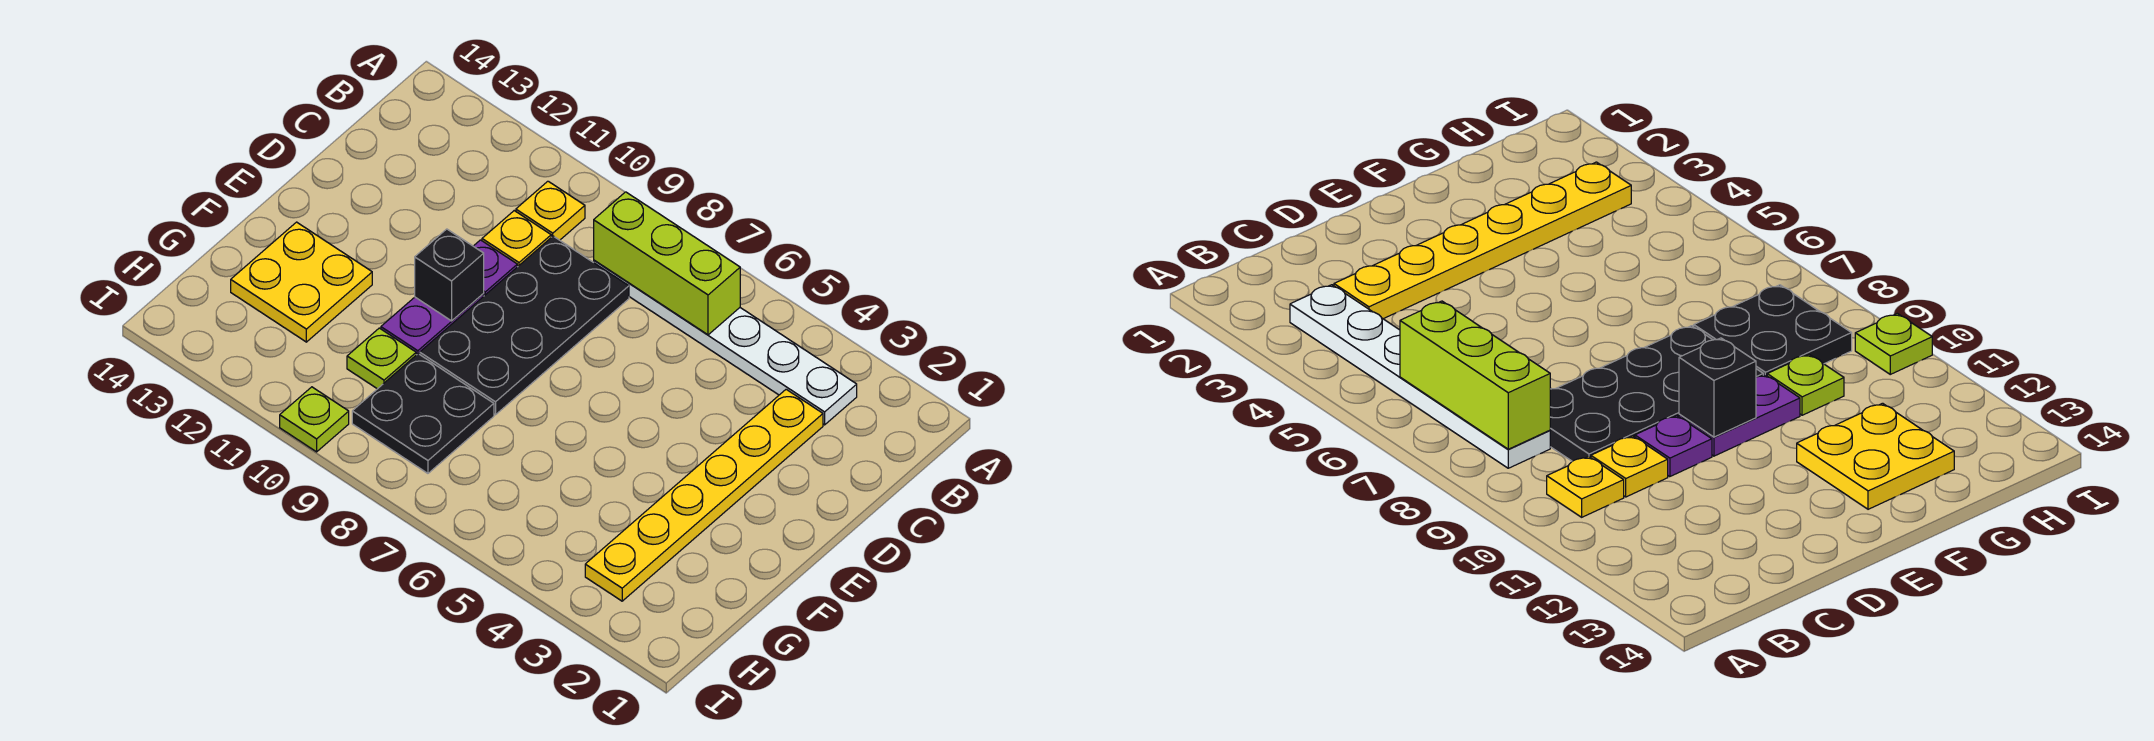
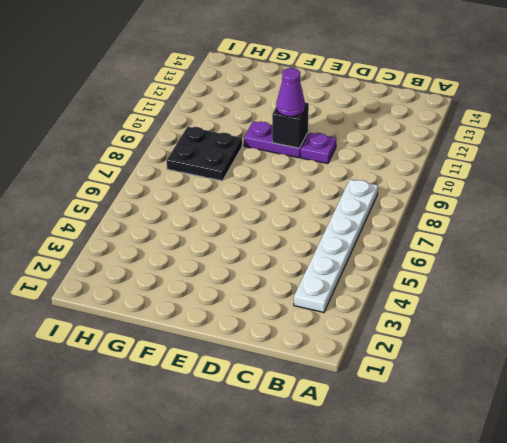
purple cone E10 level 3 -> none
none -> yellow plate B10 level 1
none -> yellow plate C3:H3 level 1
none -> black plate C8:F9 level 1

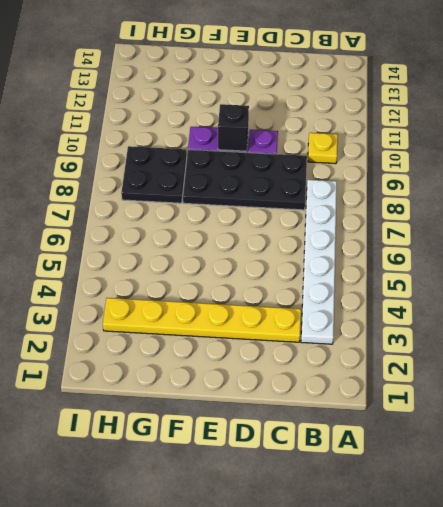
none -> yellow plate C10 level 1
none -> yellow plate F12:G13 level 1
none -> lime plate G10 level 1

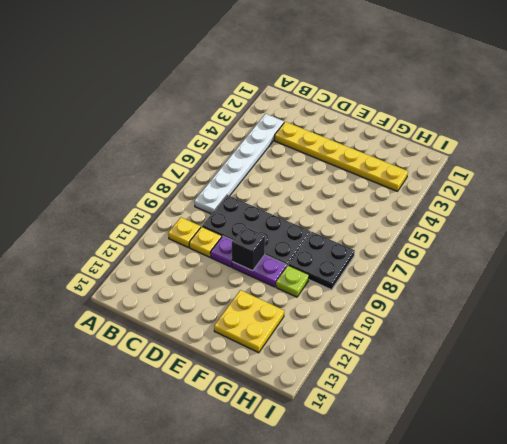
none -> lime plate I10 level 1
none -> lime brick B6:B8 level 2

